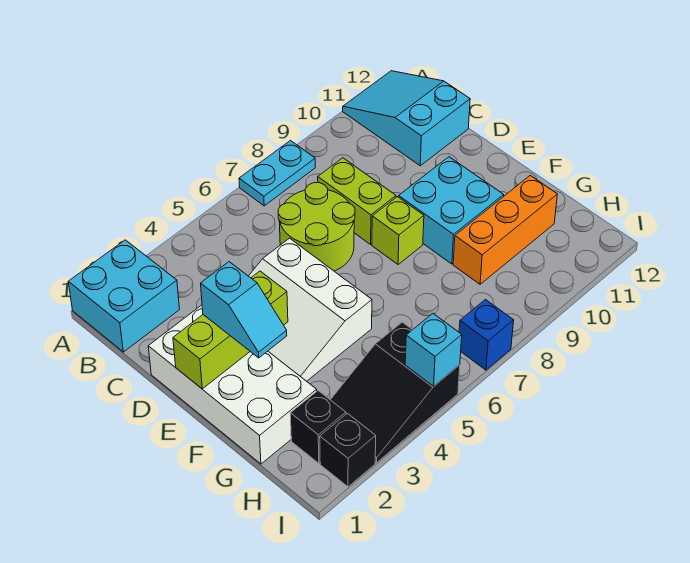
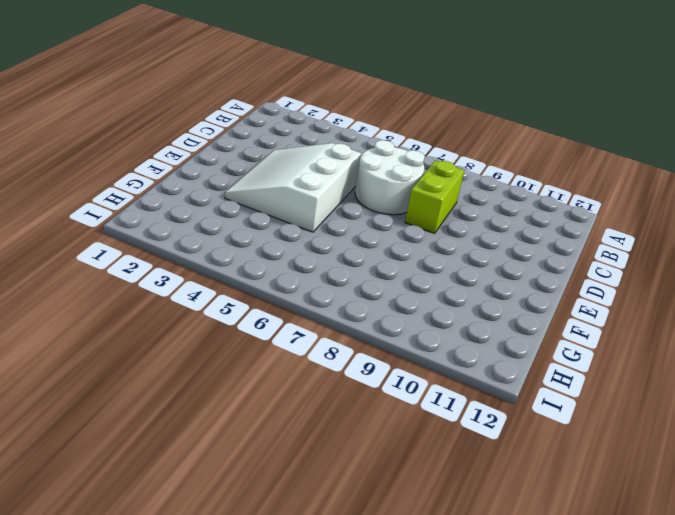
white round brick C6:D7 level 1 -> lime round brick C6:D7 level 1
none -> cyan brick A1:B2 level 1
none -> cyan plate A7:A8 level 1
none -> cyan slope A11:C12 level 1 top C

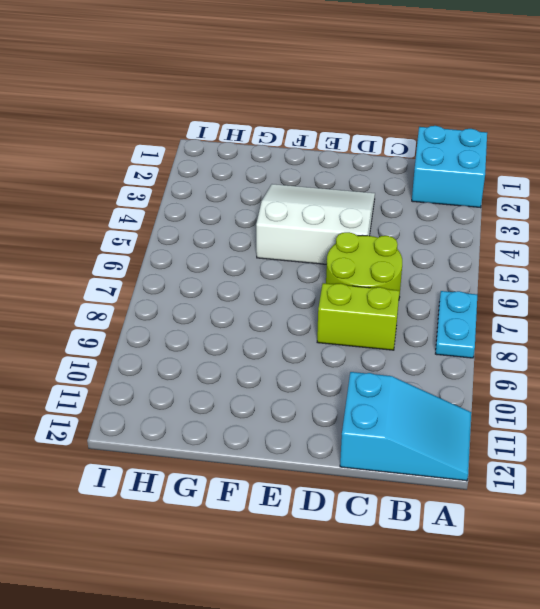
none -> white brick D1:G2 level 1
none -> lime brick E8 level 1
none -> cyan brick E9:F10 level 1

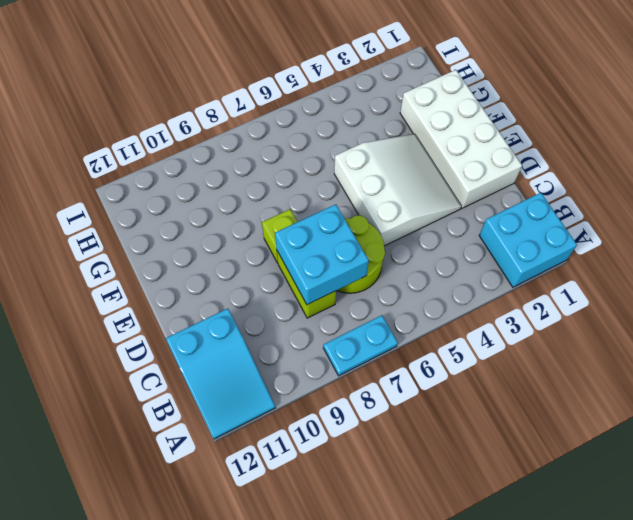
cyan brick C7:D8 level 2 -> cyan brick E9:F10 level 1
none -> orange brick G9:G11 level 1
none -> black brick H2 level 1
none -> black slope H3:I5 level 1 top 5

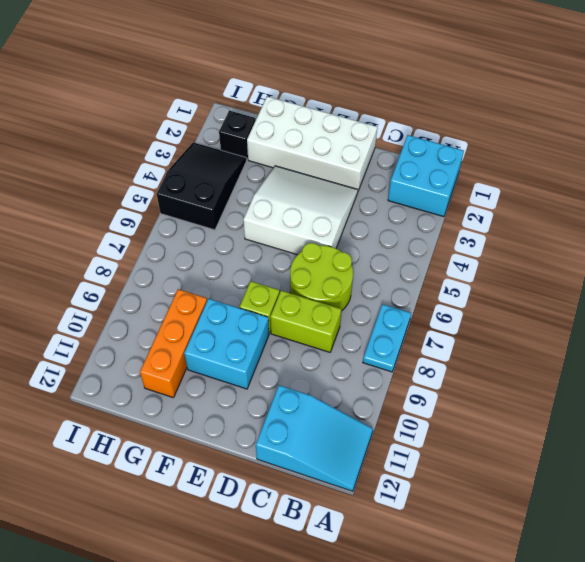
none -> black brick I2 level 1
none -> blue brick I7 level 1
none -> lime brick E1:E3 level 2

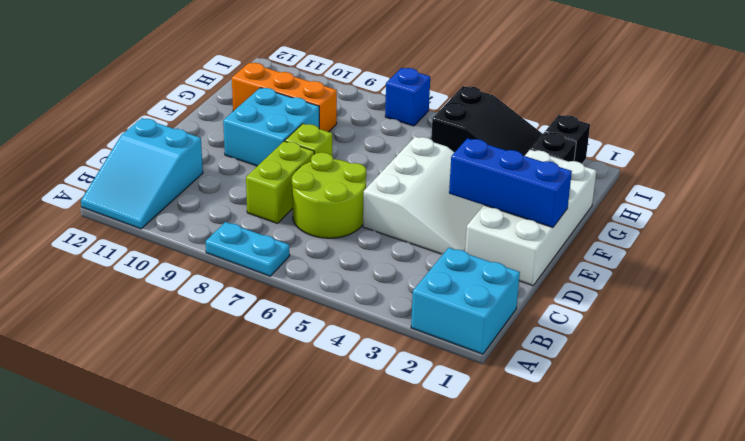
blue brick E1:E3 level 2 -> lime brick E1:E3 level 2
none -> cyan brick I5 level 2
none -> cyan slope E2:F2 level 3 top E

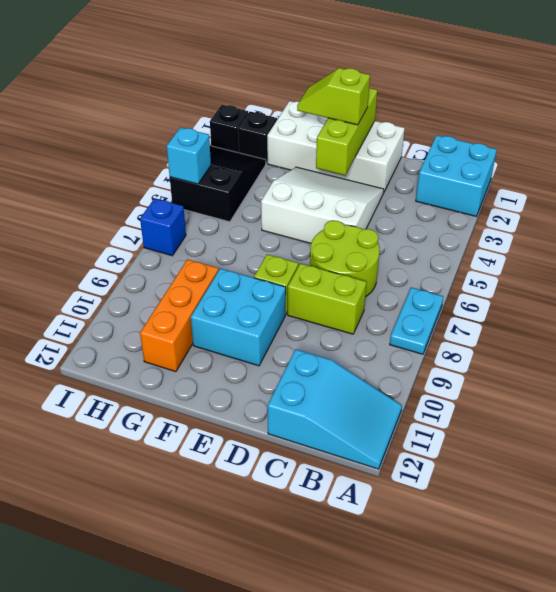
lime slope E2:F2 level 3 top E -> cyan slope E2:F2 level 3 top E

